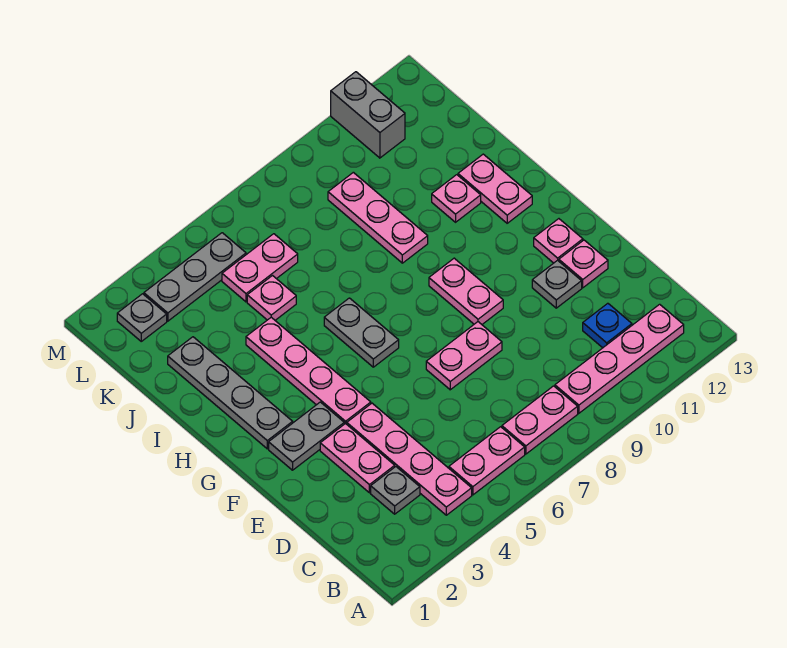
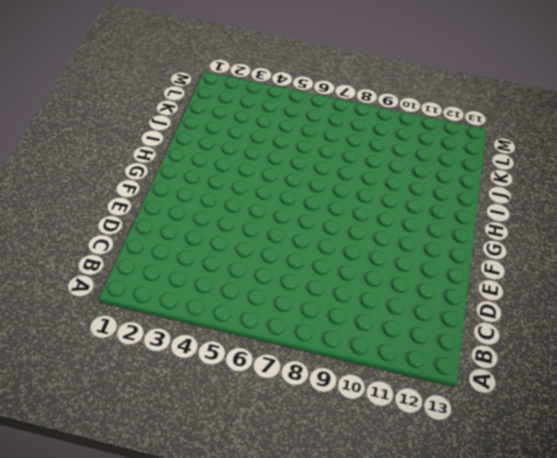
none -> pink plate B4:E4 level 1
none -> pink plate B5:B6 level 1
none -> pink plate B7:B8 level 1

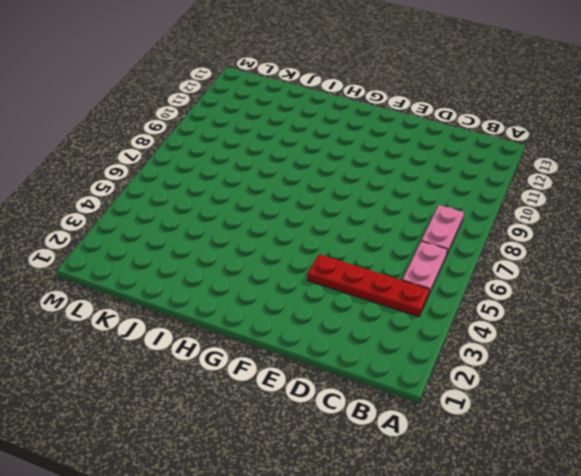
red plate B4:E4 level 1 -> pink plate B4:E4 level 1
none -> pink plate B9:B12 level 1
none -> grey plate C3 level 1
none -> blue plate C11 level 1

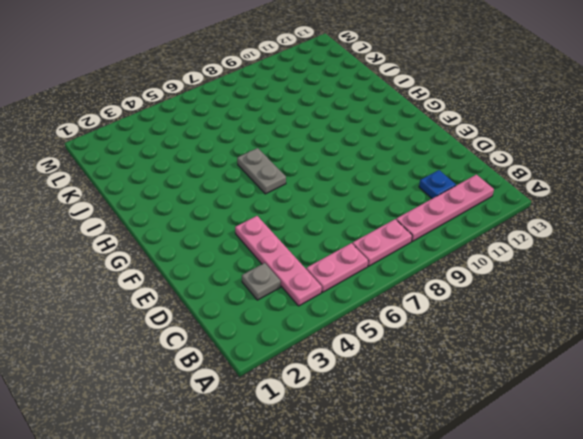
none -> pink plate D3:E3 level 1
none -> pink plate E7:E8 level 1
none -> grey plate E11 level 1

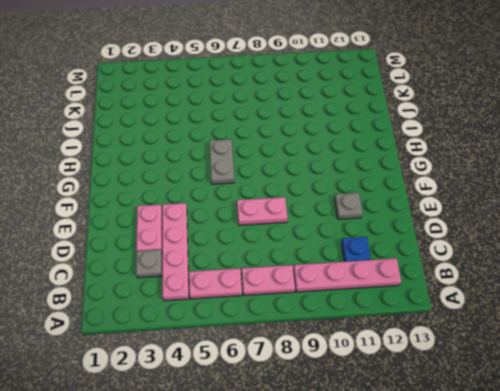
none -> pink plate E12 level 1
none -> grey plate F2:F3 level 1
none -> pink plate F4:I4 level 1

